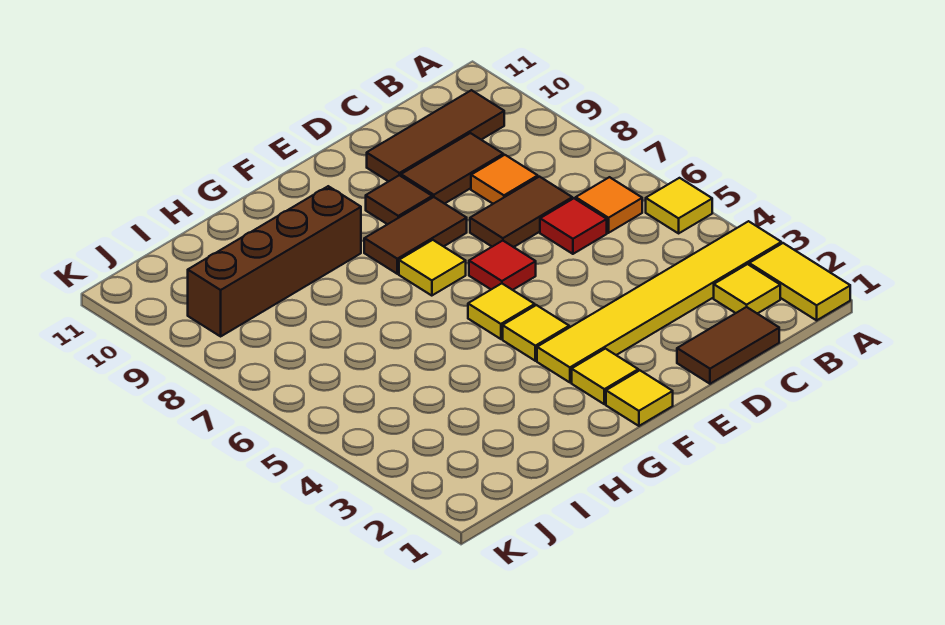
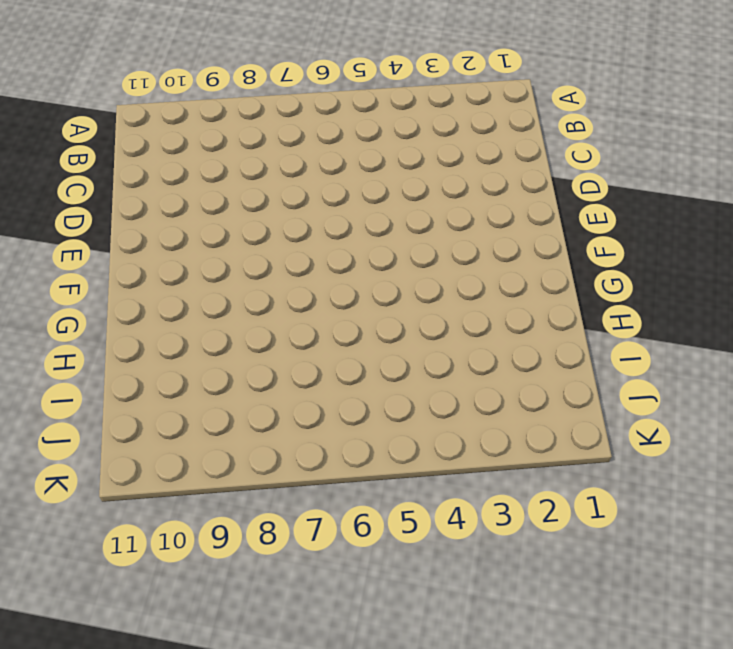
none -> yellow tile A1:A2 level 1
none -> yellow tile A3:F3 level 1
none -> yellow tile A5 level 1

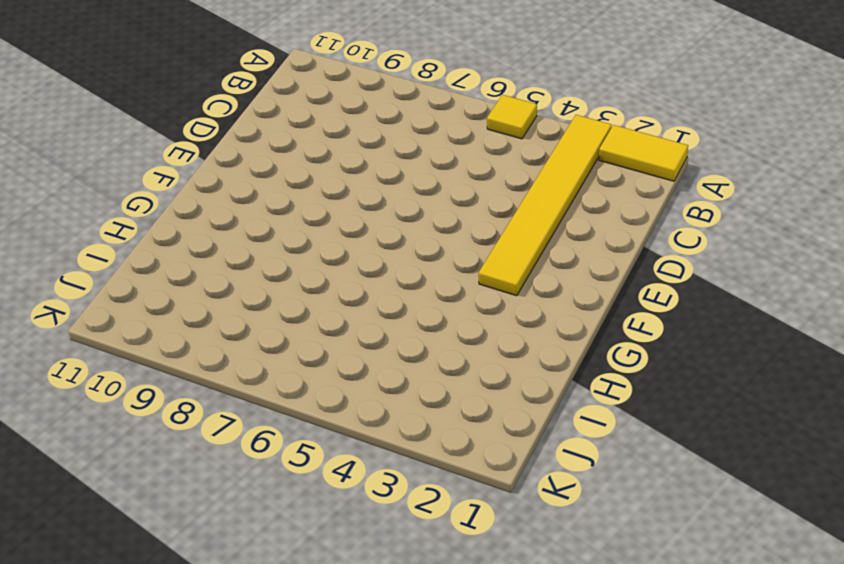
none -> yellow tile B2 level 1
none -> orange tile B6 level 1
none -> brown tile B10:D10 level 1

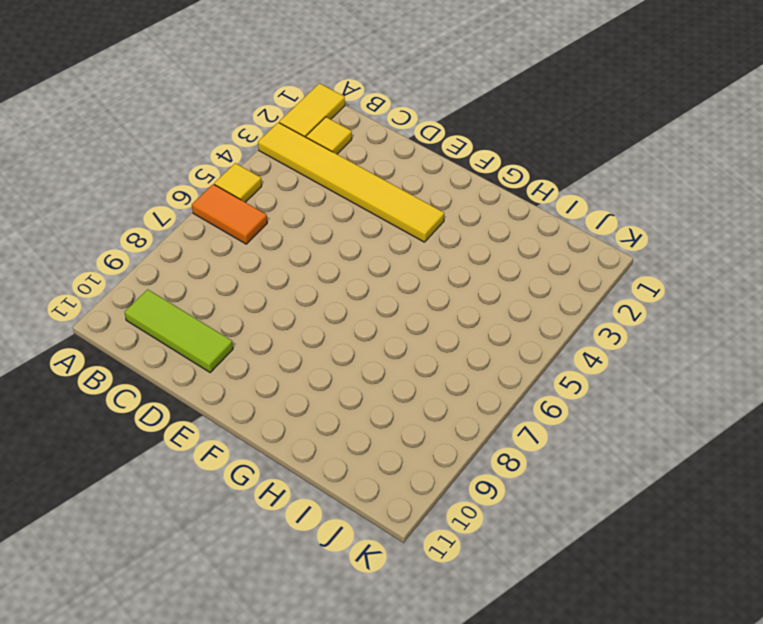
orange tile A6:B6 level 1 -> orange tile B6 level 1
lime tile B10:D10 level 1 -> brown tile B10:D10 level 1
none -> brown tile C1:D1 level 1
none -> red tile C6 level 1
none -> brown tile C7:D7 level 1

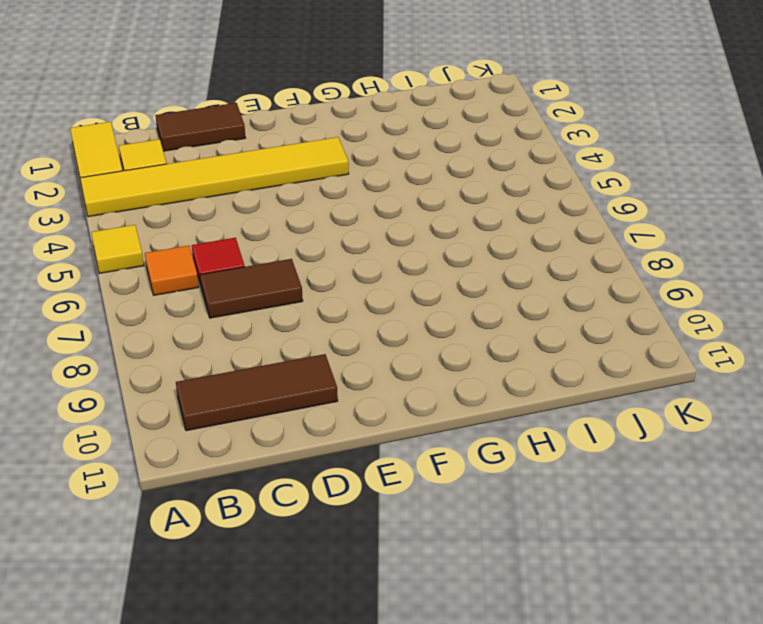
none -> orange tile C8 level 1
none -> brown tile C9:D9 level 1
none -> red tile E6 level 1

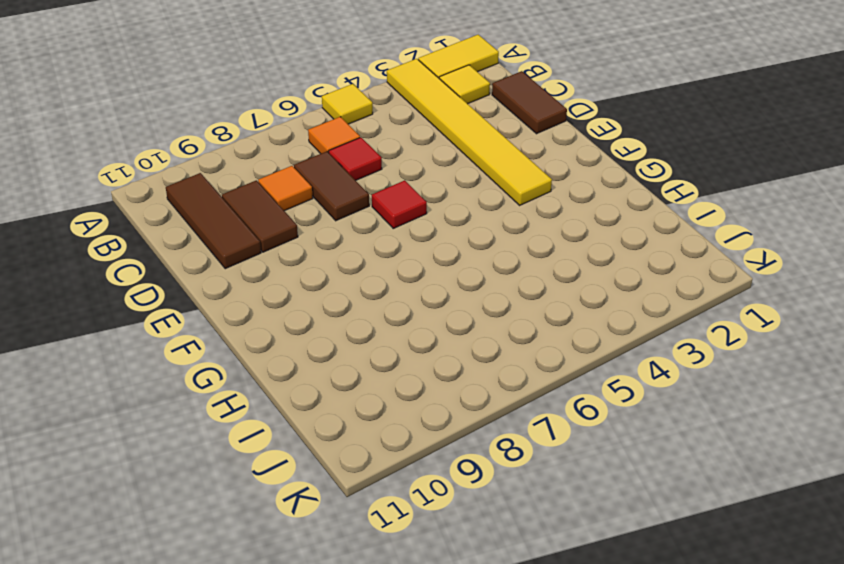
none -> brown tile E8:F8 level 1
none -> brown tile E9 level 1
none -> yellow tile F1 level 1

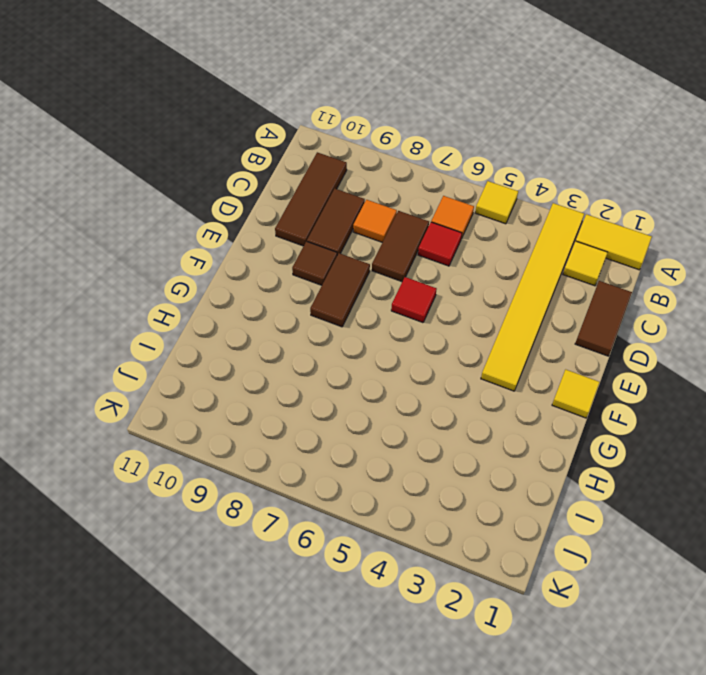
none -> yellow tile F2 level 1
none -> yellow tile F4 level 1
none -> yellow tile F5 level 1

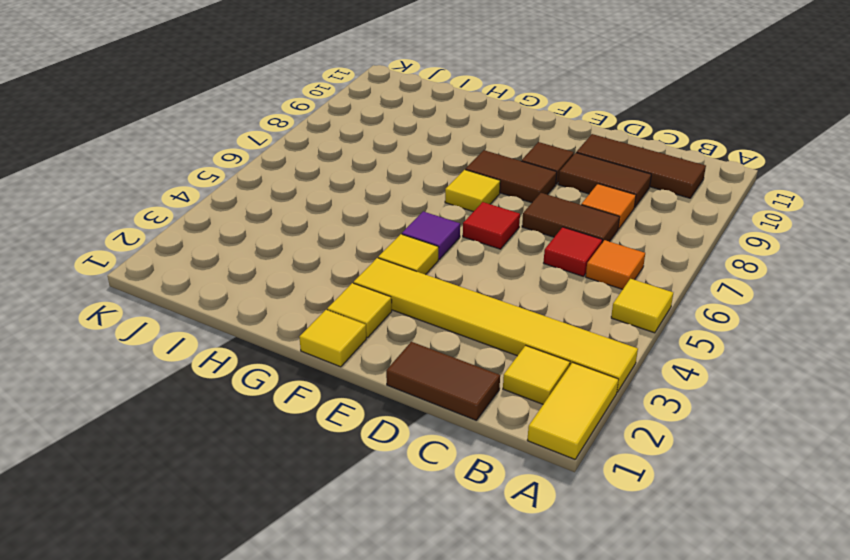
purple tile F5 level 1 -> yellow tile F5 level 1
none -> brown brick G9:J9 level 1

